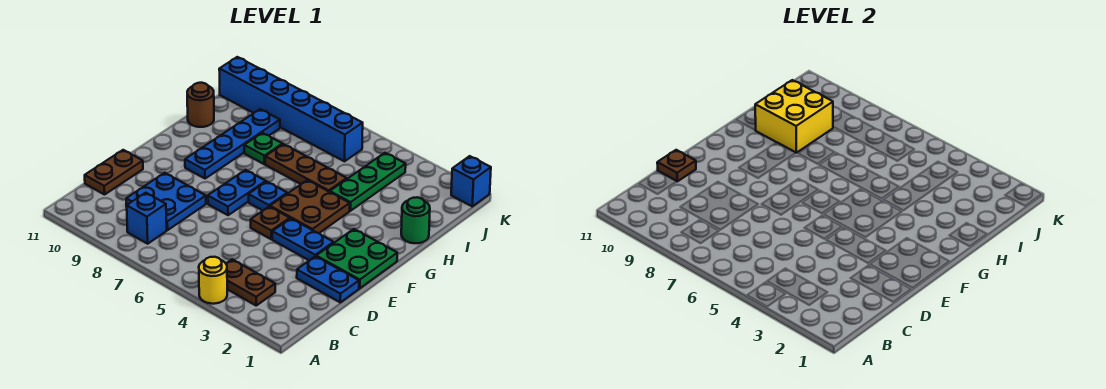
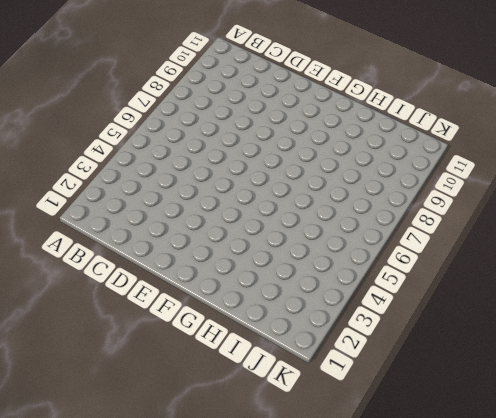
none -> yellow round brick A4 level 1
none -> brown plate B3:B4 level 1
none -> blue brick B8 level 1

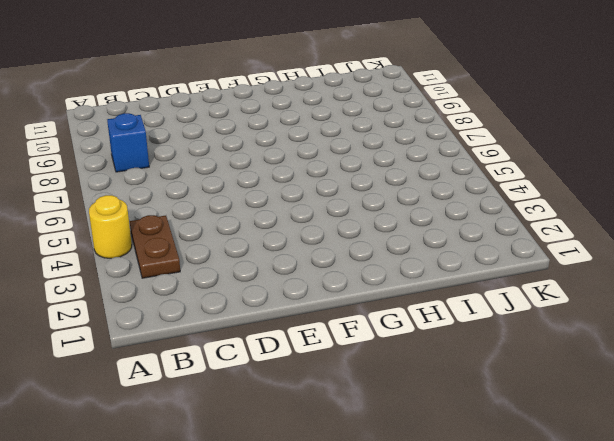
none -> blue plate C8:D9 level 1
none -> brown plate C11:D11 level 1
none -> blue plate D1:D2 level 1

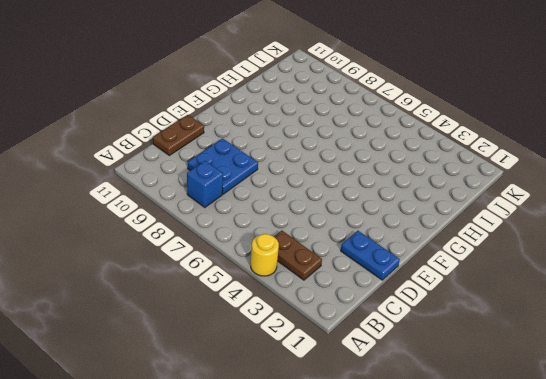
none -> green plate E1:F2 level 1
none -> blue plate E3:E4 level 1
none -> brown plate E5 level 1

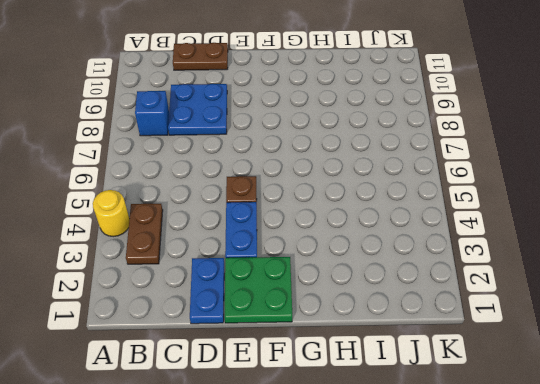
none -> blue plate E7:F7 level 1
none -> brown plate F4:G5 level 1
none -> blue plate F6 level 1

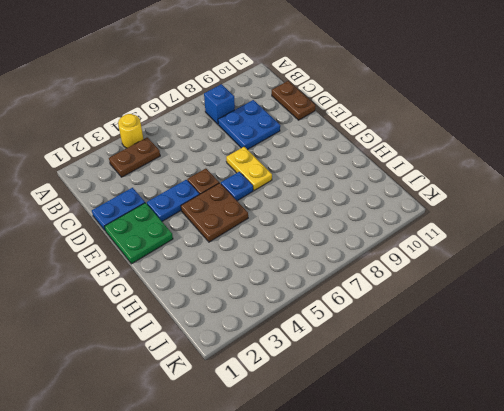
yellow plate E7:F7 level 1 -> blue plate E7:F7 level 1
none -> blue plate F9:I9 level 1
none -> green round brick H1 level 1
none -> green plate H4:J4 level 1

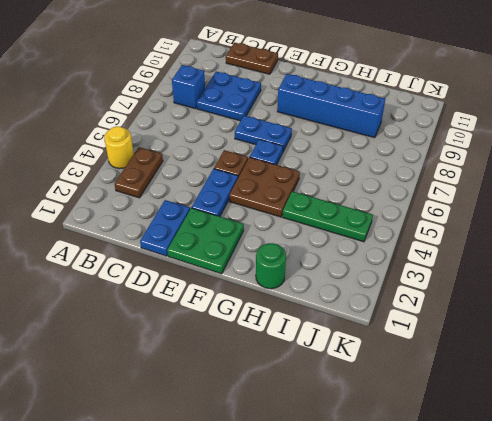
blue brick F9:I9 level 1 -> blue plate F9:I9 level 1
none -> brown plate H5:H7 level 1
none -> green plate H8 level 1
none -> brown round brick H11 level 1

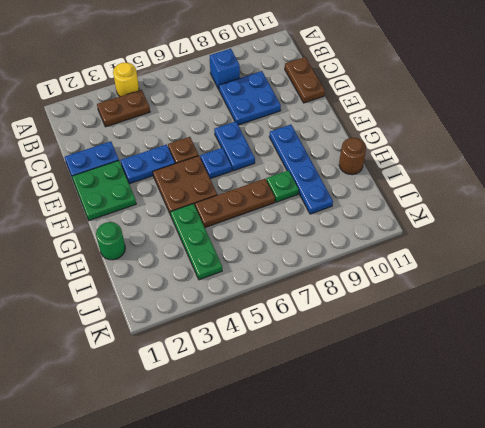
none -> blue brick J6:J11 level 1
none -> blue brick K1 level 1
none -> brown plate D11 level 2

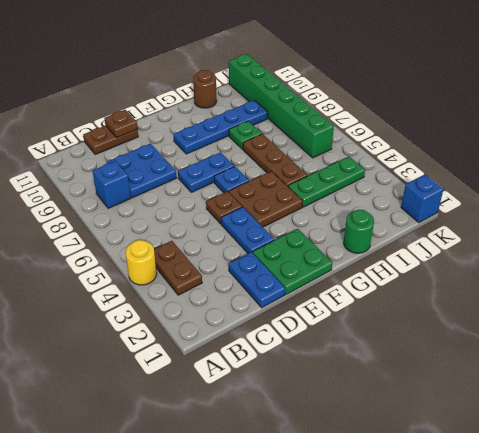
green brick J6:J11 level 1 -> blue brick J6:J11 level 1
none -> yellow brick H9:I10 level 2

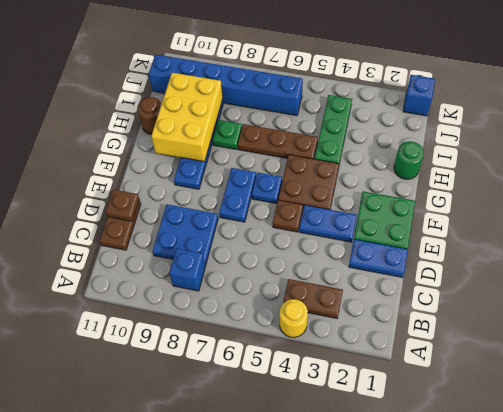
yellow brick G9:I10 level 2 -> yellow brick H9:I10 level 2

